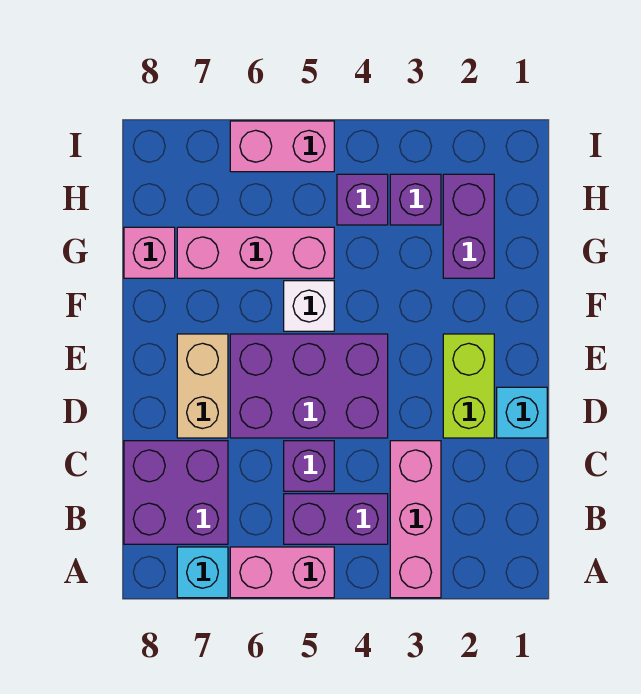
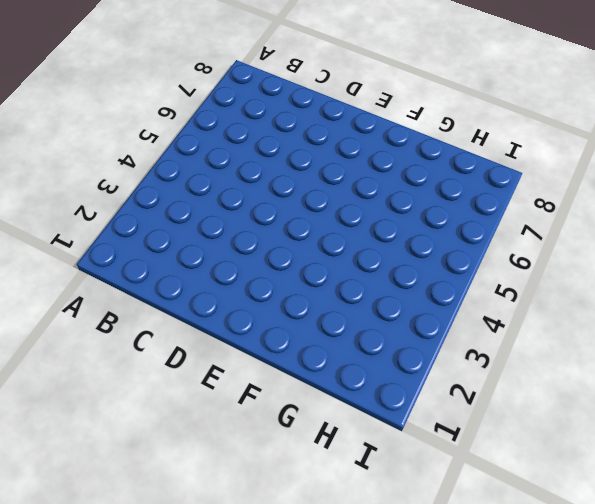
none -> pink brick A3:C3 level 1
none -> pink brick A5:A6 level 1
none -> cyan brick A7 level 1

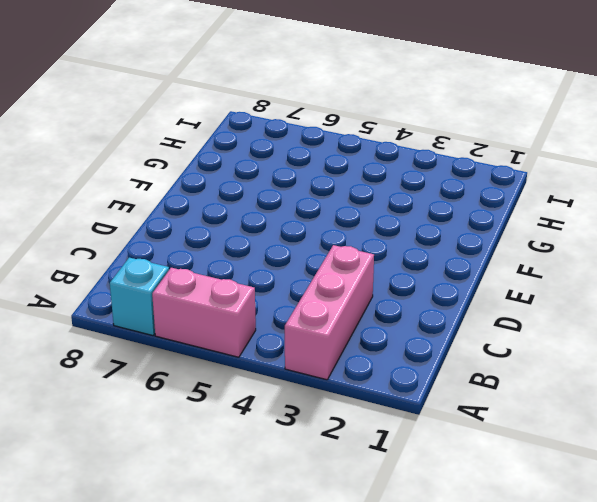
none -> purple brick B4:B5 level 1
none -> purple brick B7:C8 level 1
none -> purple brick C5 level 1

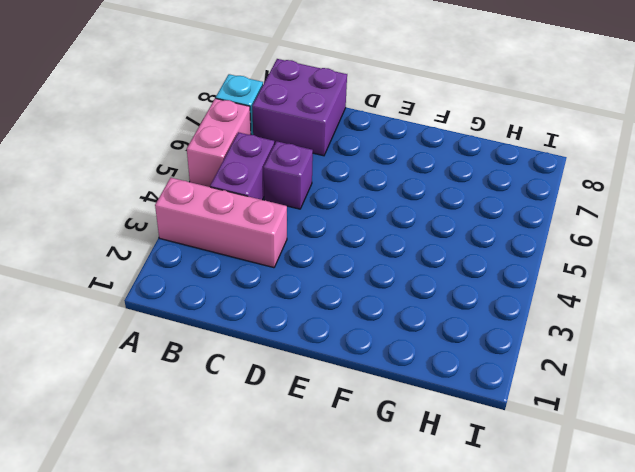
none -> cyan brick D1 level 1
none -> lime brick D2:E2 level 1
none -> purple brick D4:E6 level 1

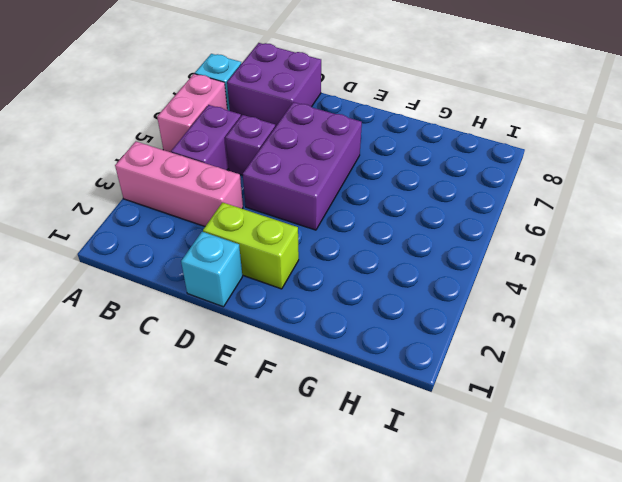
none -> tan brick D7:E7 level 1
none -> white brick F5 level 1
none -> purple brick G2:H2 level 1

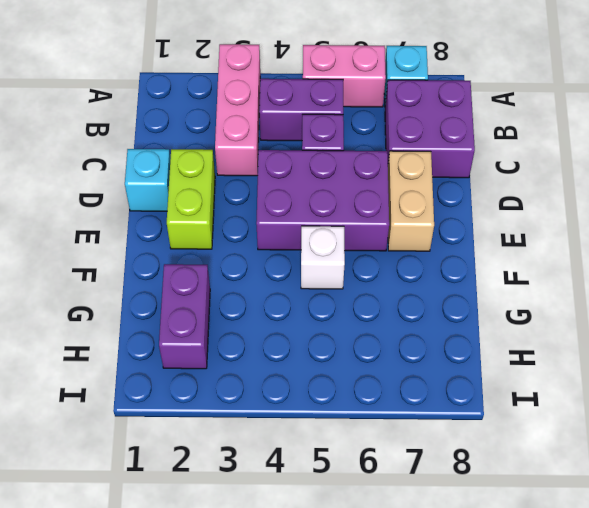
none -> pink brick G5:G7 level 1
none -> pink brick G8 level 1
none -> purple brick H3 level 1

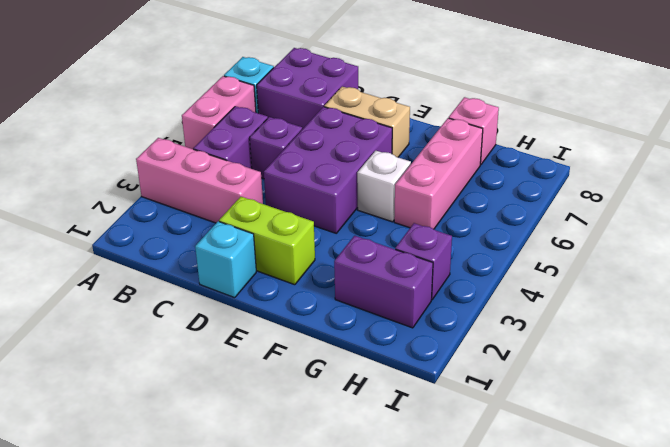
none -> purple brick H4 level 1
none -> pink brick I5:I6 level 1

